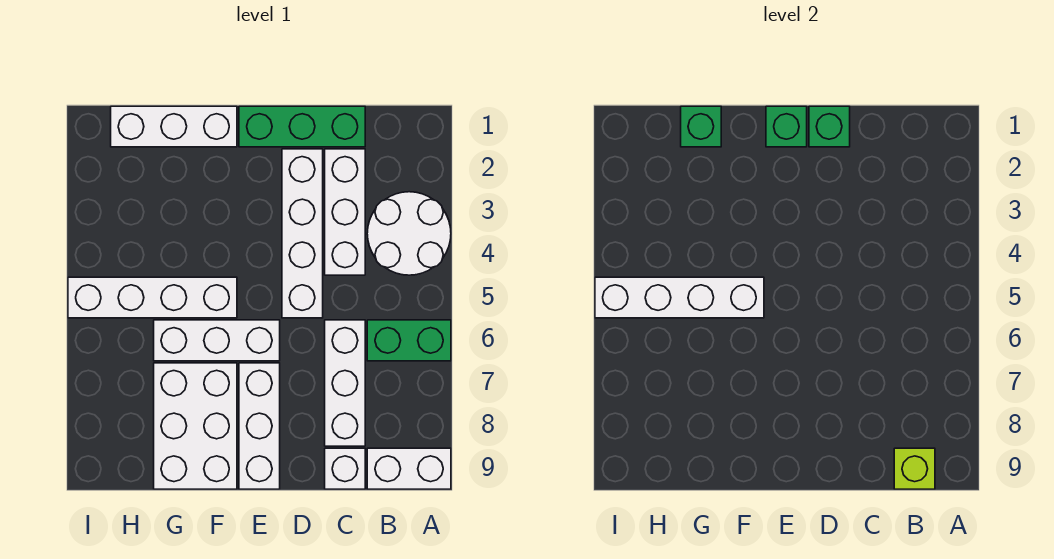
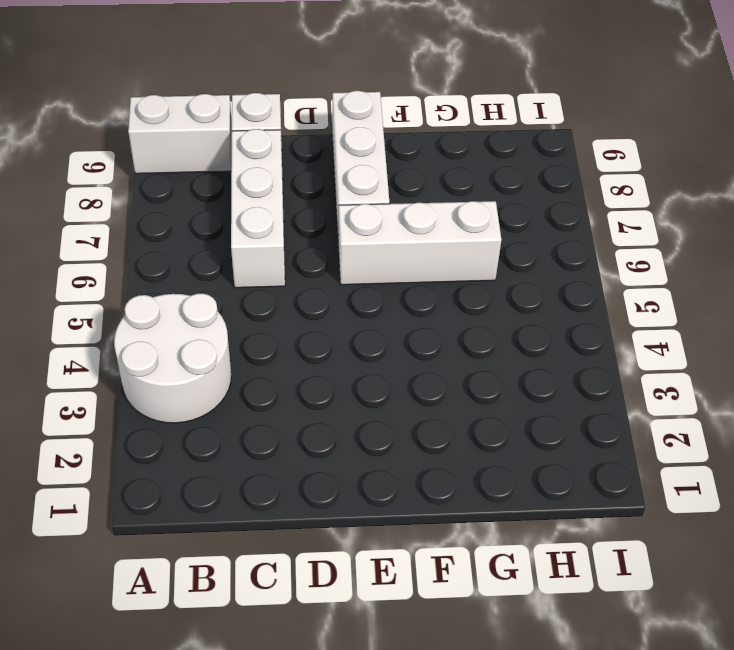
none -> green brick A6:B6 level 1
none -> green brick C1:E1 level 1
none -> white brick C2:C4 level 1

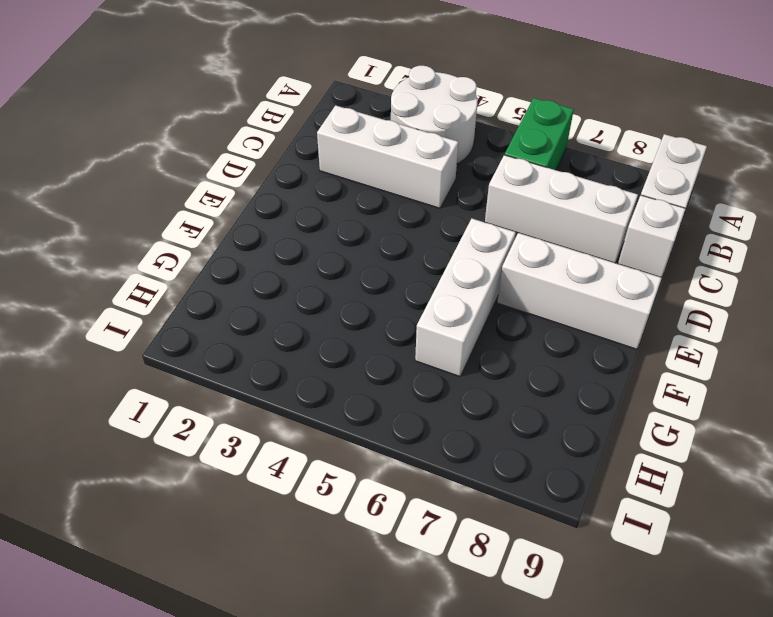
none -> green brick C1:E1 level 1
none -> white brick D2:D5 level 1
none -> white brick F1:H1 level 1

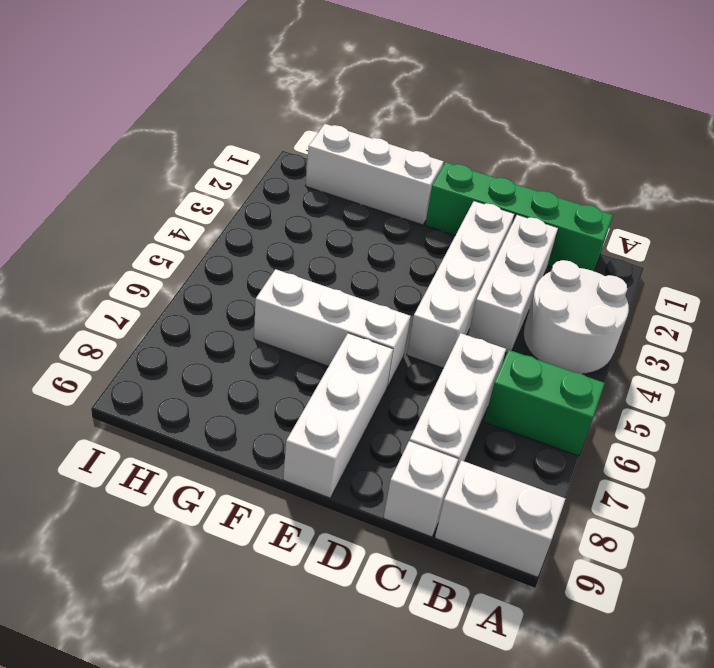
green brick B1:E1 level 1 -> green brick C1:E1 level 1
none -> white brick F5:I5 level 1
none -> white brick F7:G9 level 1
none -> lime brick B9 level 2

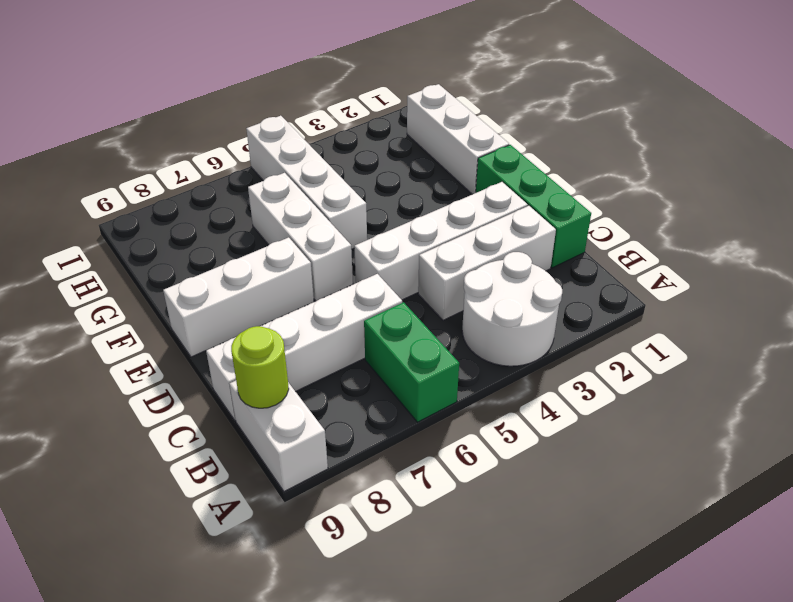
lime round brick B9 level 2 -> lime brick B9 level 2
none -> white brick F7:G9 level 1
none -> green brick D1 level 2
none -> green brick E1 level 2

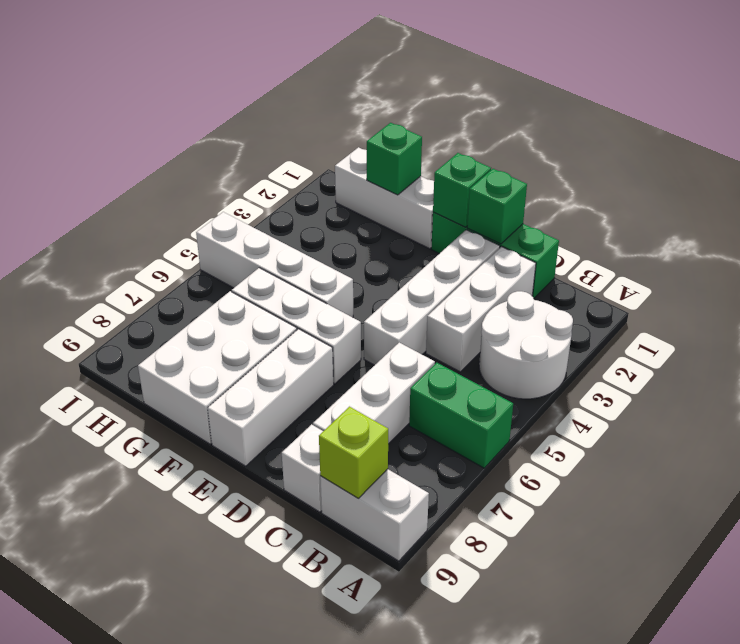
none -> white brick F5:I5 level 2

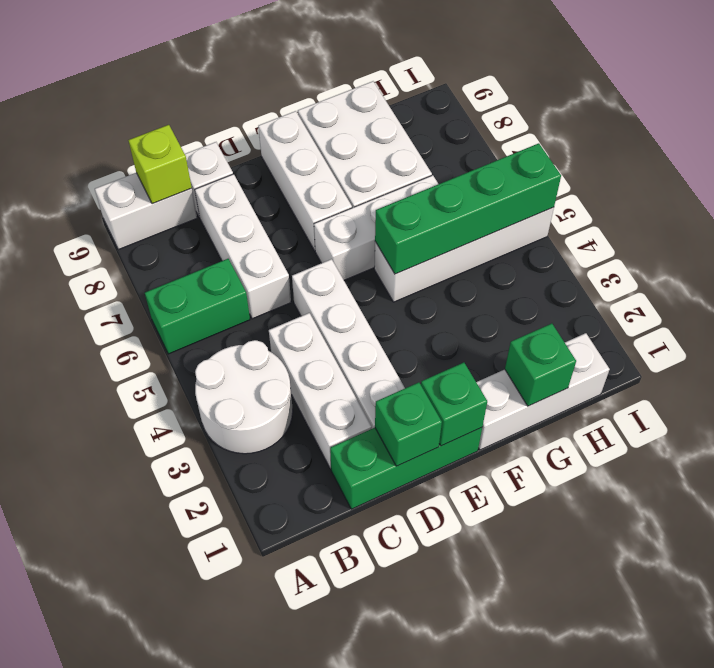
green brick F5:I5 level 2 -> white brick F5:I5 level 2

